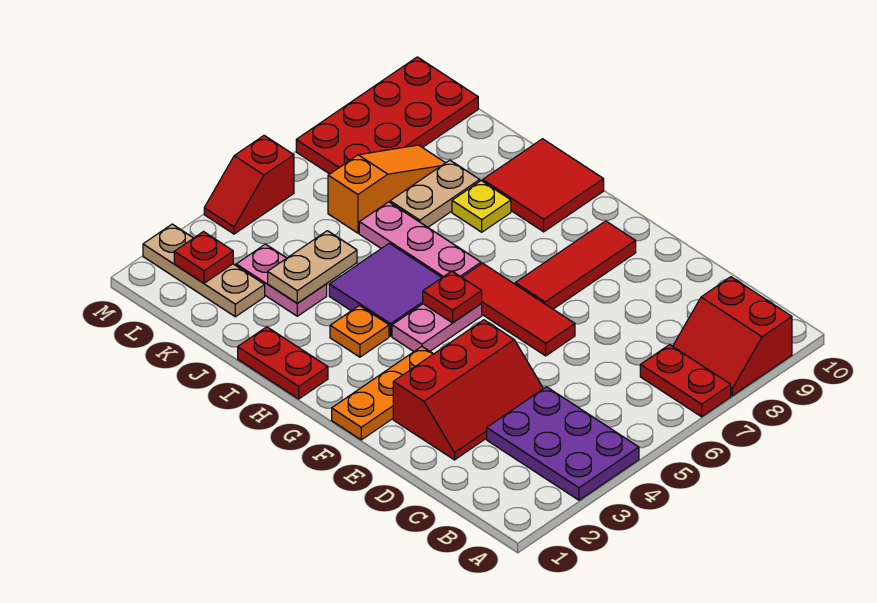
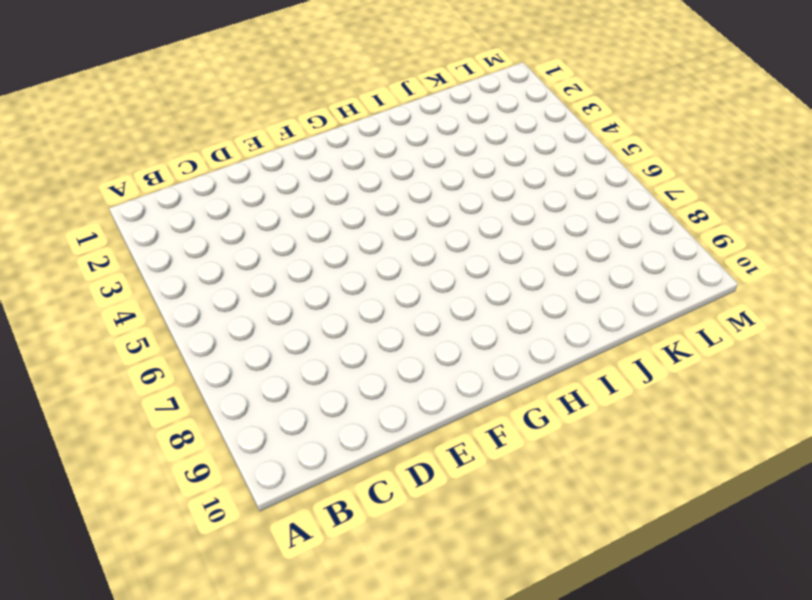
none -> purple plate A3:C4 level 1
none -> red plate A7:B7 level 1
none -> red slope A8:B9 level 1 top 9

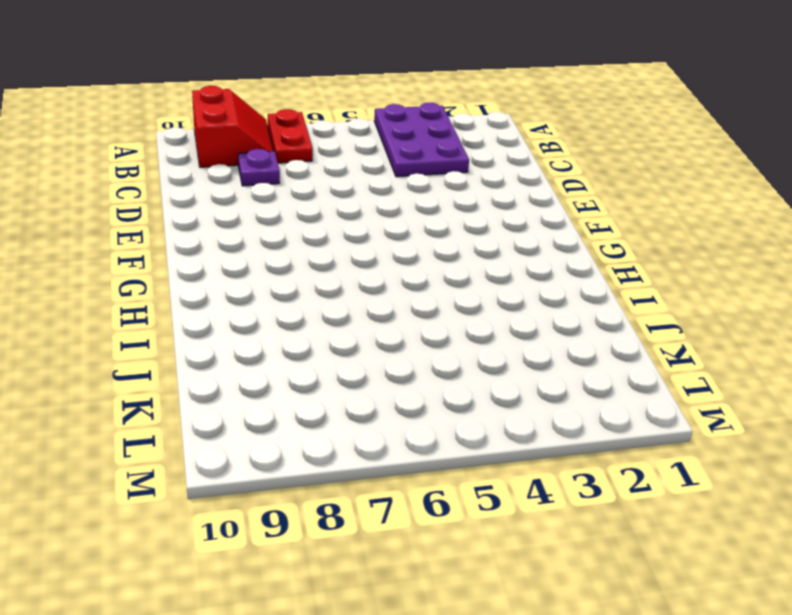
purple plate C8 level 1 -> none
none -> red slope D2:E4 level 1 top E
none -> red tile E6:G6 level 1
none -> orange plate F1:F3 level 1

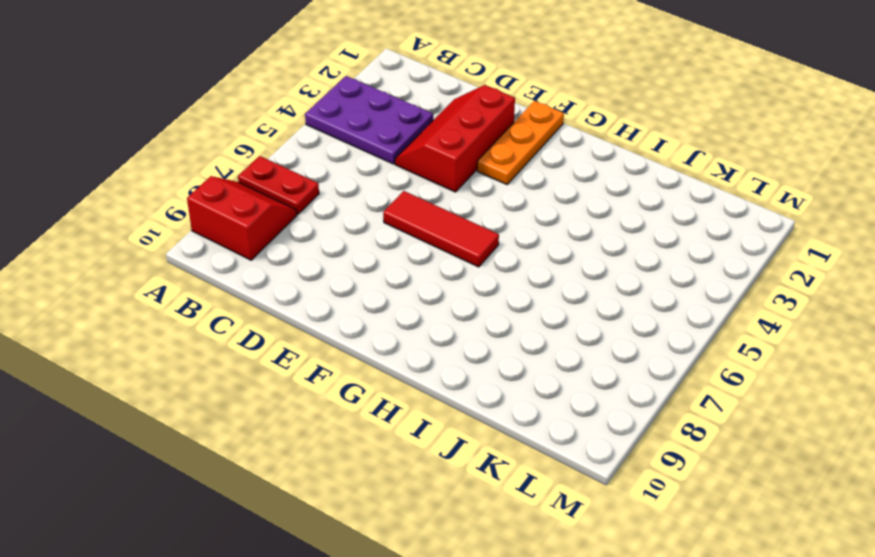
none -> red tile F7:F9 level 1
none -> pink plate G4:G5 level 1
none -> red plate H1:I1 level 1

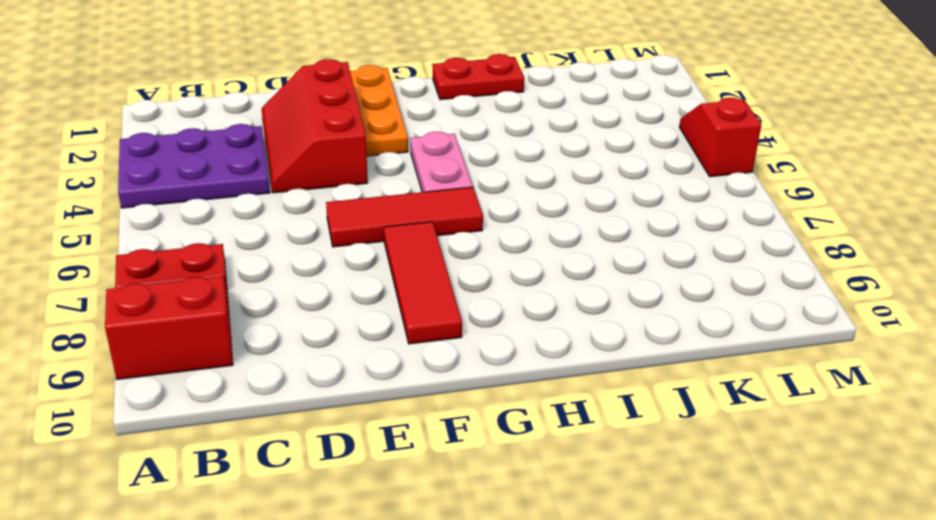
none -> orange plate H3 level 1
none -> purple tile H4:I5 level 1
none -> pink plate H6:J6 level 1

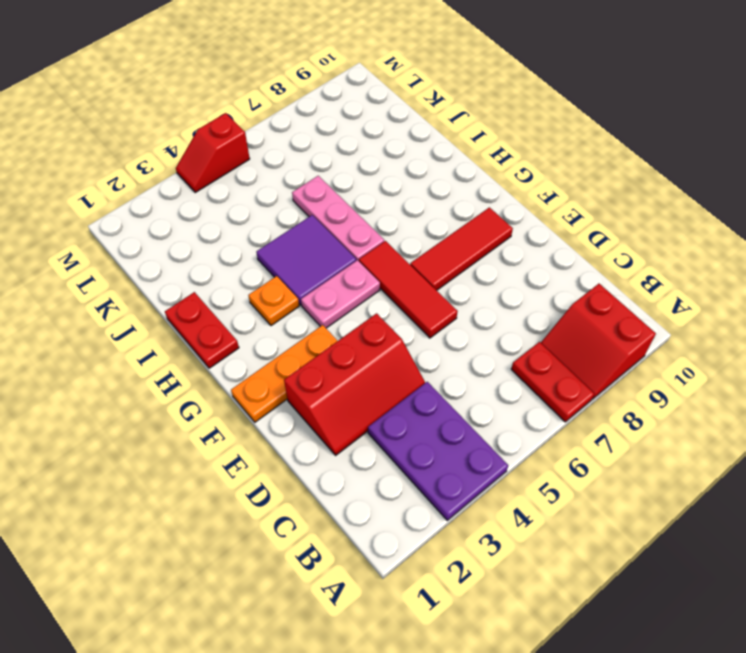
none -> red tile H9:I10 level 1
none -> yellow plate I8 level 1
none -> pink plate J3:K3 level 1

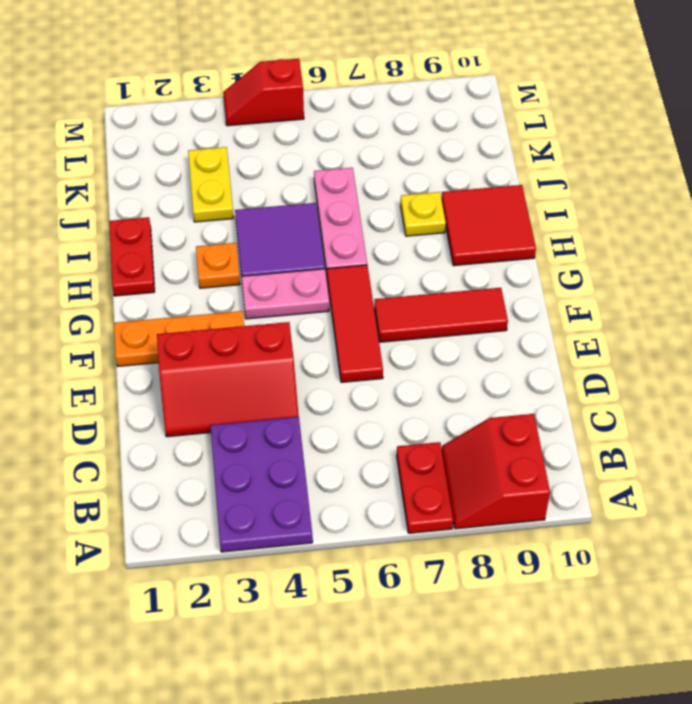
yellow plate J3:K3 level 1 -> pink plate J3:K3 level 1
none -> tan plate J7:J8 level 1
none -> tan plate K2:M2 level 1
none -> orange slope K6:K8 level 1 top 6

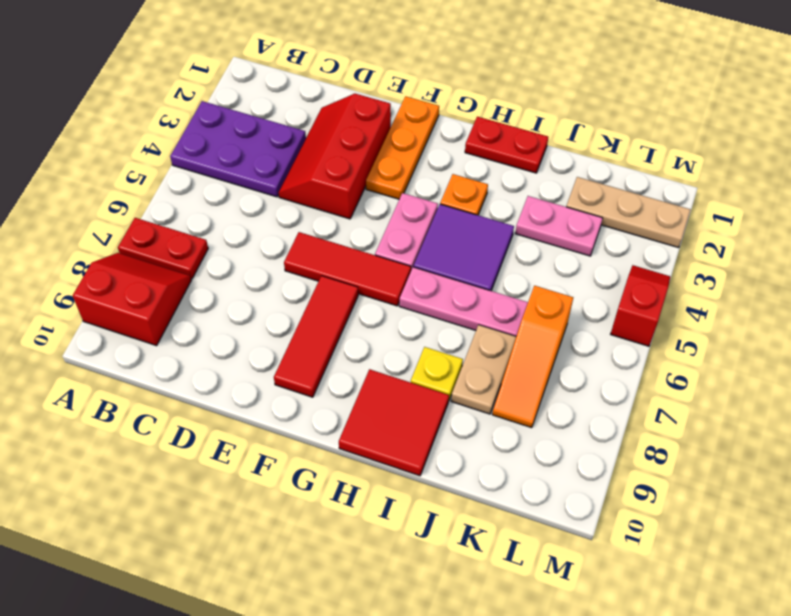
none -> red plate L7:M10 level 1
none -> red plate G5 level 2
none -> tan plate J3:J4 level 2

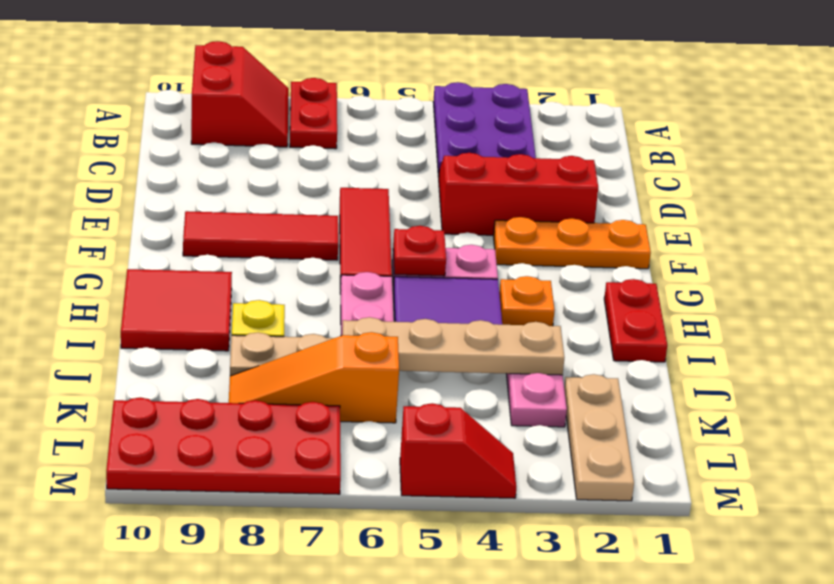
tan plate J3:J6 level 2 -> tan plate J3:J4 level 2
none -> red plate L2 level 2

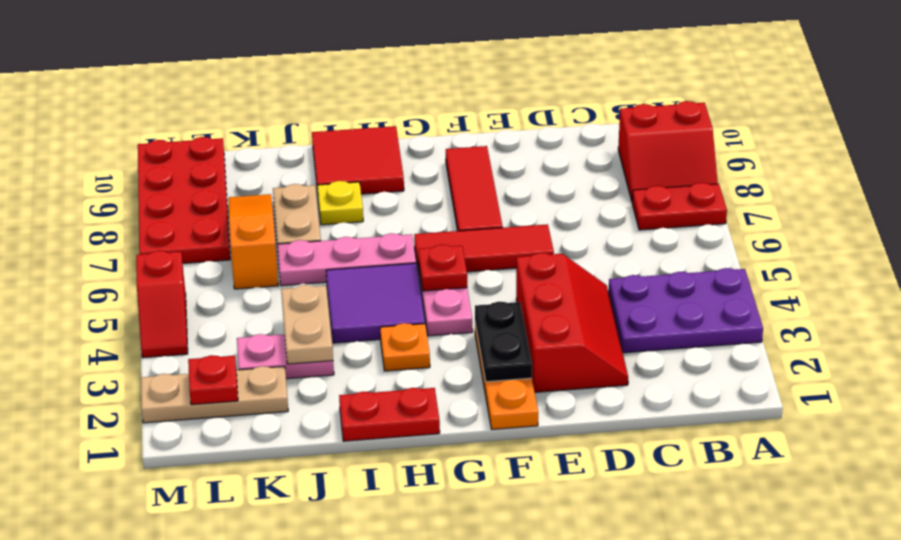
black plate F2:F3 level 2 -> none

